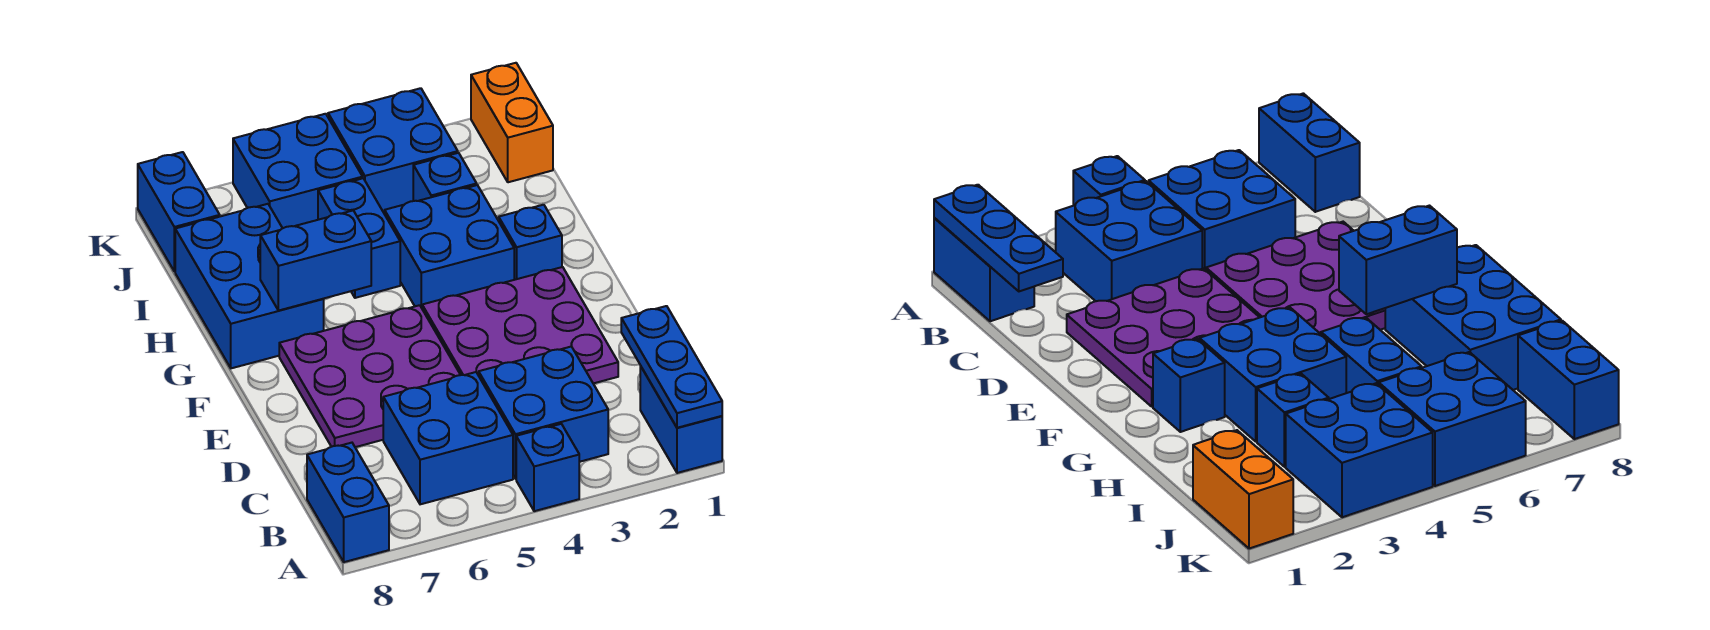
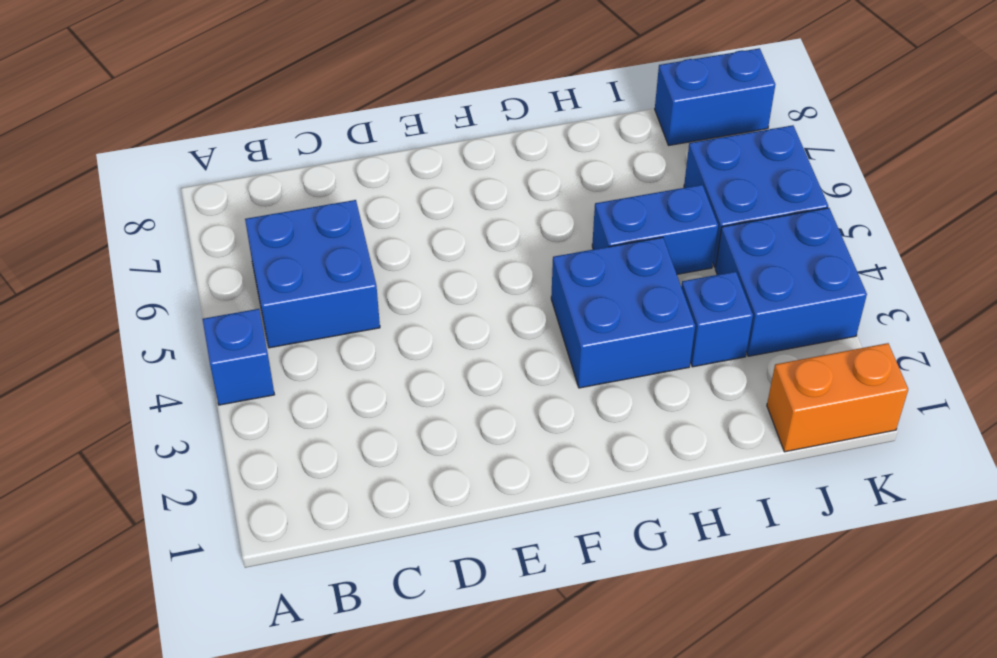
none -> blue brick A1:B1 level 1
none -> blue brick A8:B8 level 1
none -> blue brick B3:C4 level 1

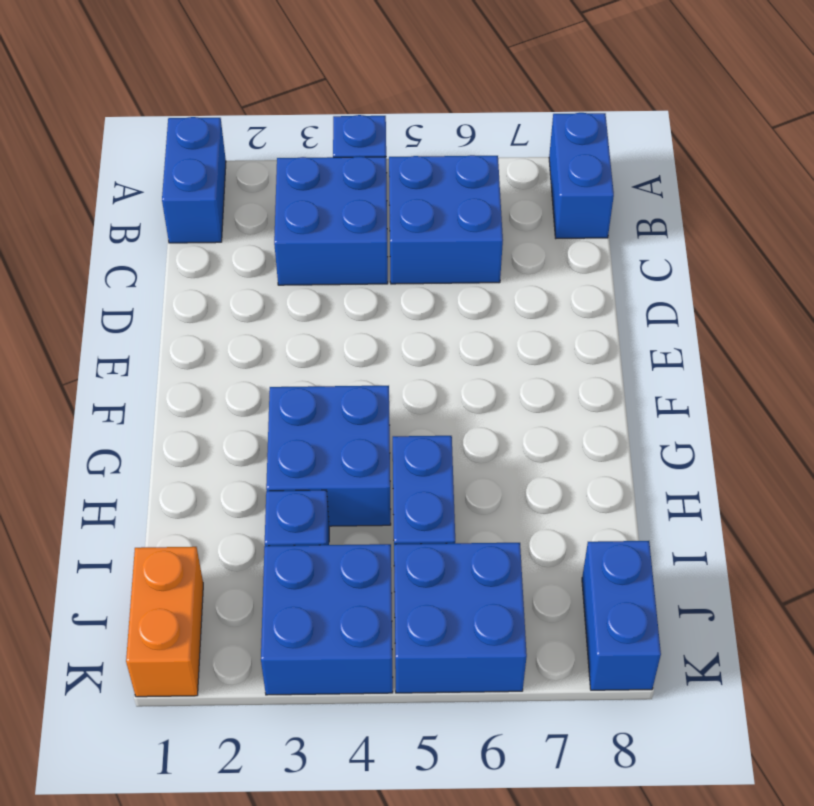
none -> purple plate D2:F4 level 1
none -> purple plate D5:F7 level 1
none -> blue brick G2 level 1

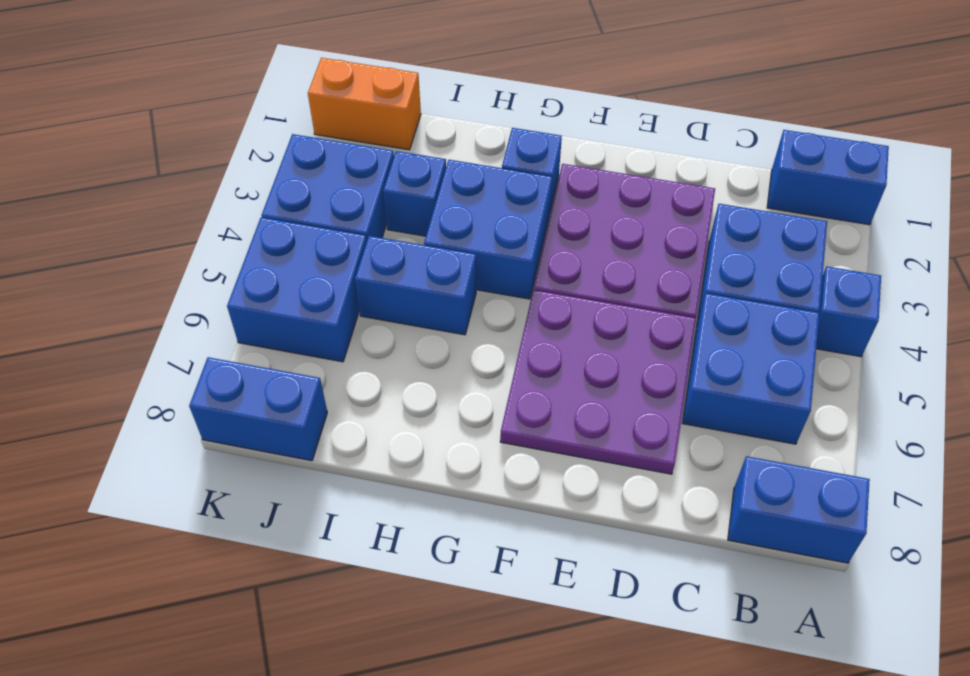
none -> blue brick G7:I8 level 1
none -> blue plate A1:C1 level 2
none -> blue brick G6:G7 level 2

